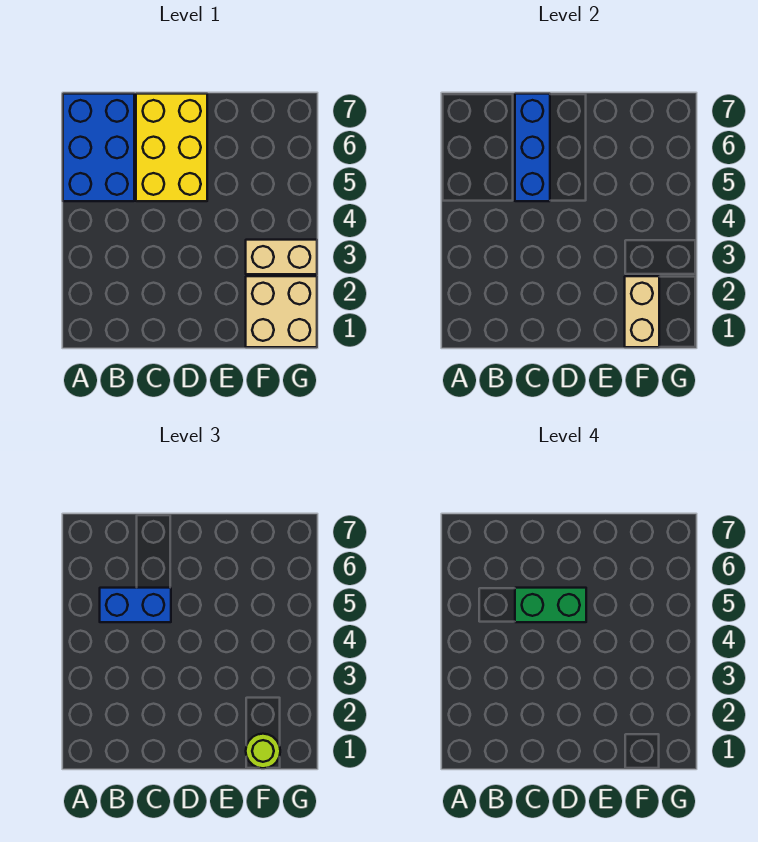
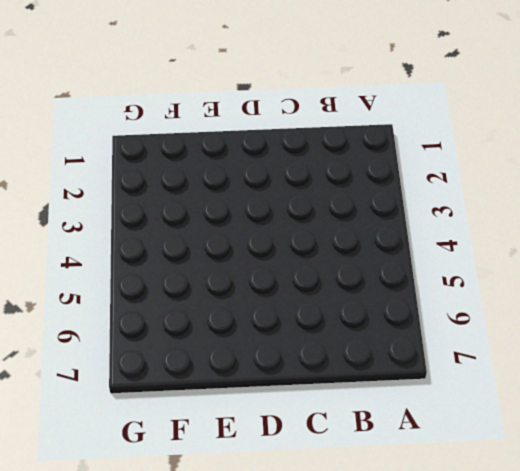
none -> blue brick A5:B7 level 1
none -> yellow brick C5:D7 level 1

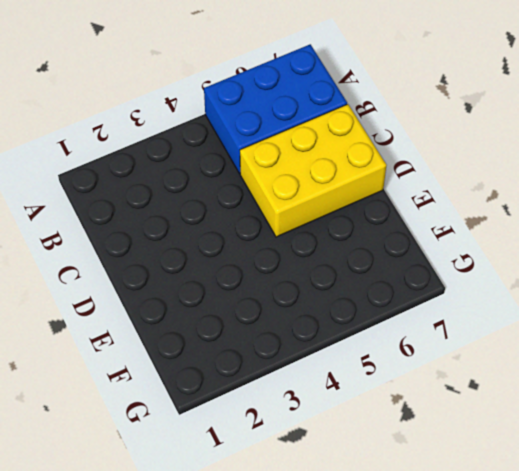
none -> tan brick F1:G2 level 1
none -> tan brick F3:G3 level 1

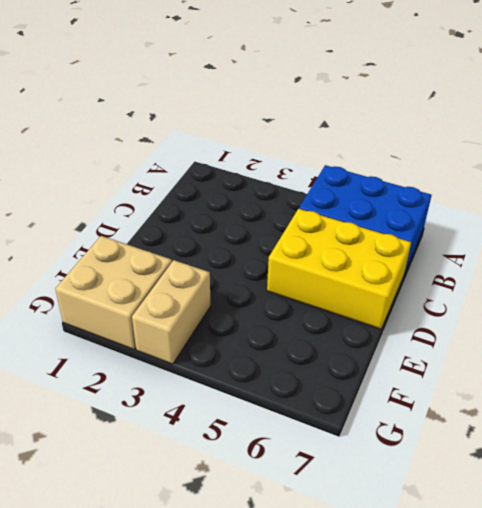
none -> blue brick C5:C7 level 2
none -> tan brick F1:F2 level 2

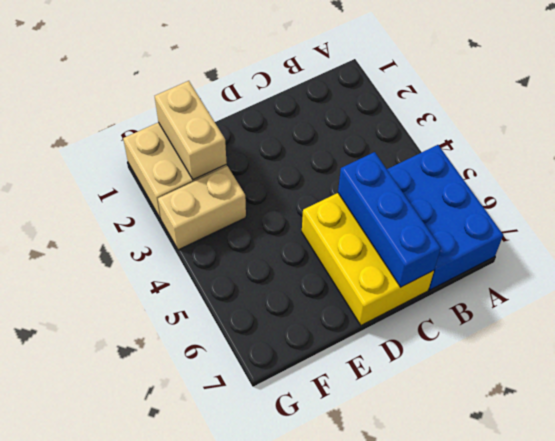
none -> blue brick B5:C5 level 3
none -> lime round brick F1 level 3

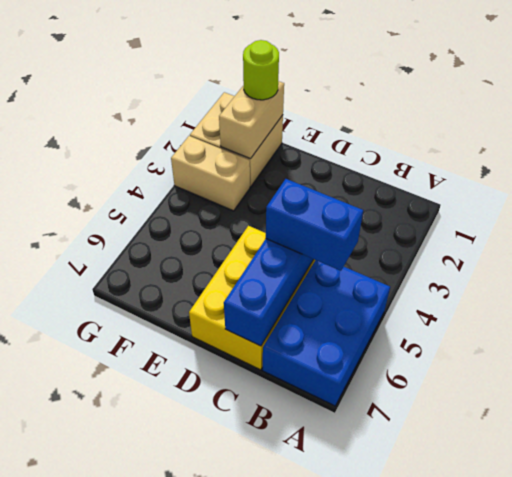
none -> green brick C5:D5 level 4

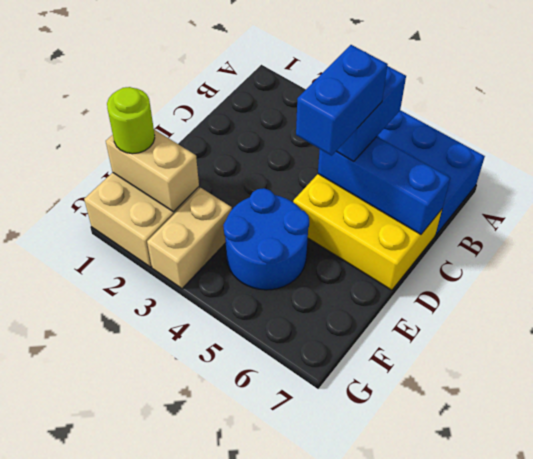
blue brick C5:D5 level 4 -> green brick C5:D5 level 4
blue round brick E4:F5 level 1 -> none

